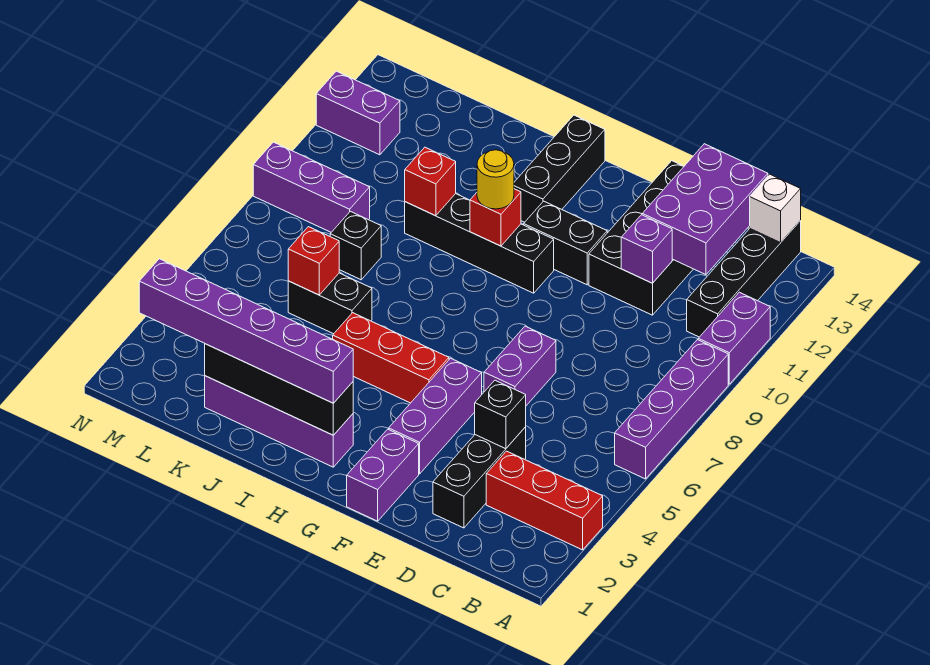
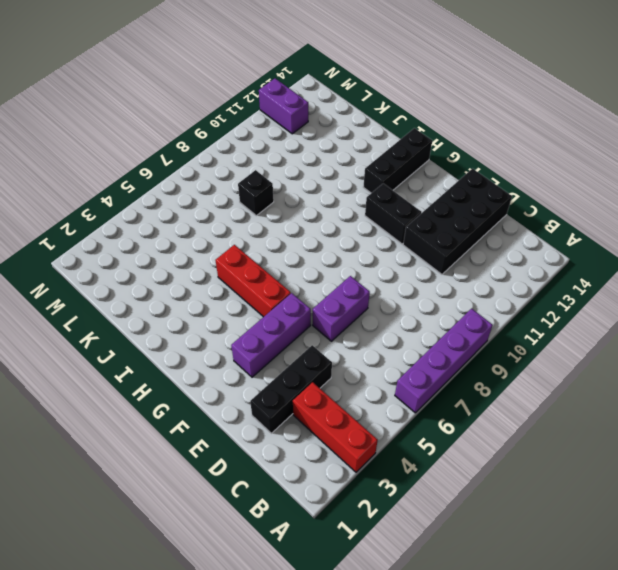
none -> purple brick A10:A11 level 1
none -> black brick B11:B14 level 1
none -> purple brick F1:F2 level 1

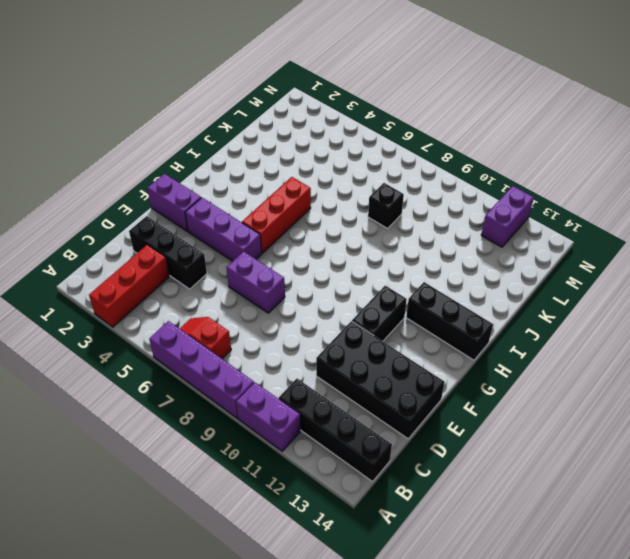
red slope B6:B7 level 1 top 7 -> none
none -> black brick G10:J10 level 1
none -> purple brick H2:K2 level 1
none -> black brick J6:K6 level 1

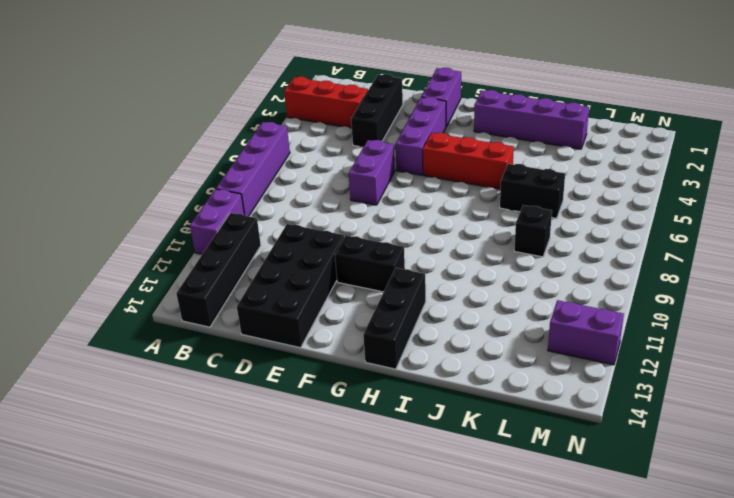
none -> black brick G10:J10 level 1
none -> purple brick L9:N9 level 1
none -> white brick B14 level 2

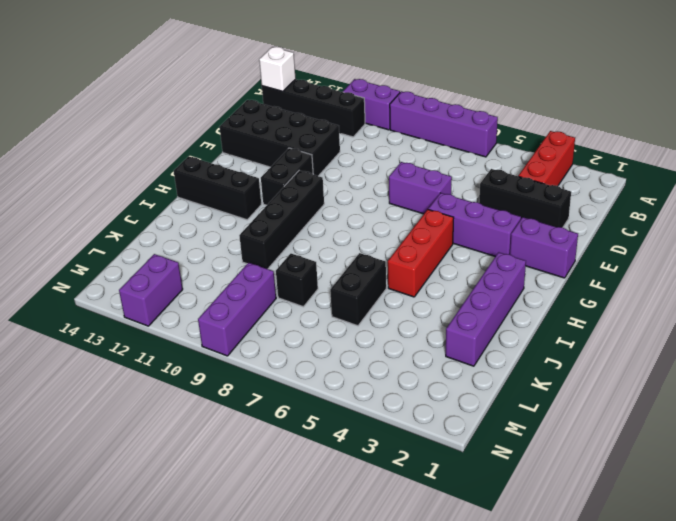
none -> purple brick C12:D14 level 2
none -> black brick D4 level 2
none -> purple brick D11 level 2

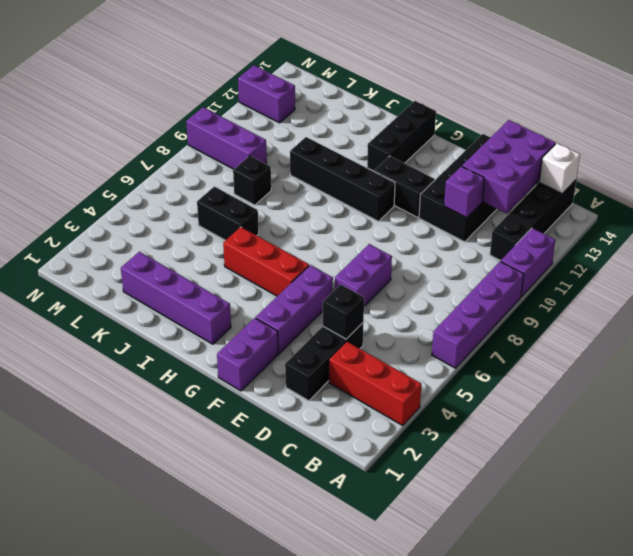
none -> black brick H2:K2 level 2
none -> red brick H10 level 2
none -> red brick J10 level 2

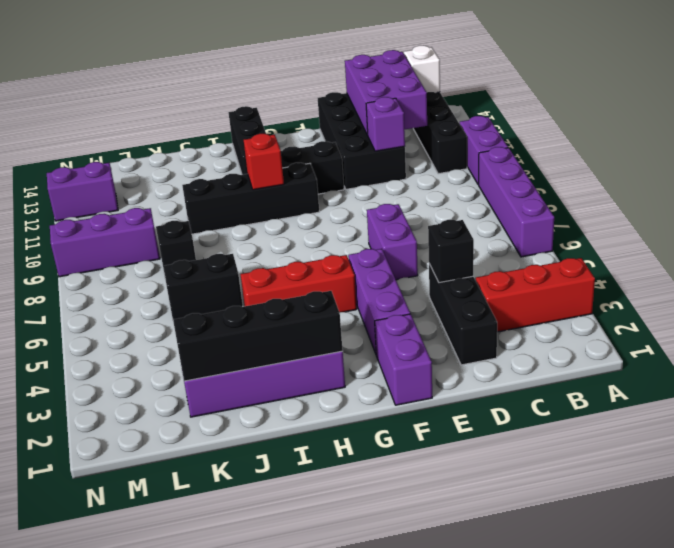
none -> red brick J10 level 2
none -> red brick K6 level 2
none -> purple brick H2:M2 level 3

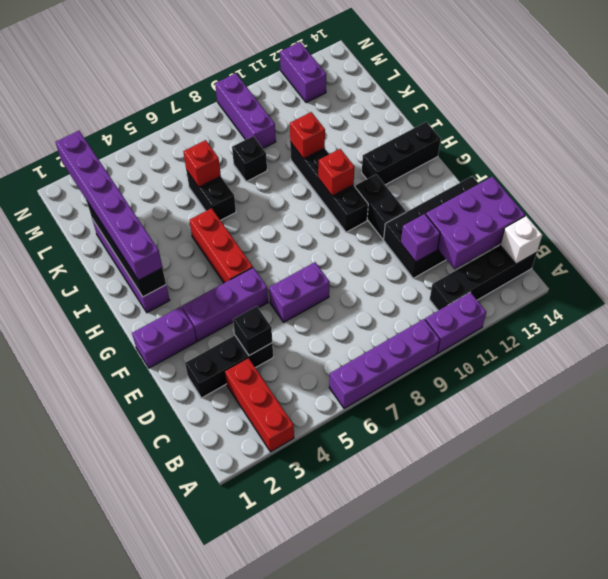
none -> yellow round brick H10 level 3

